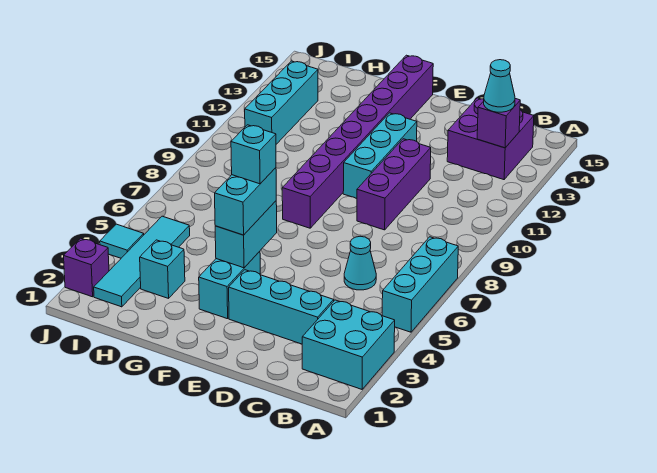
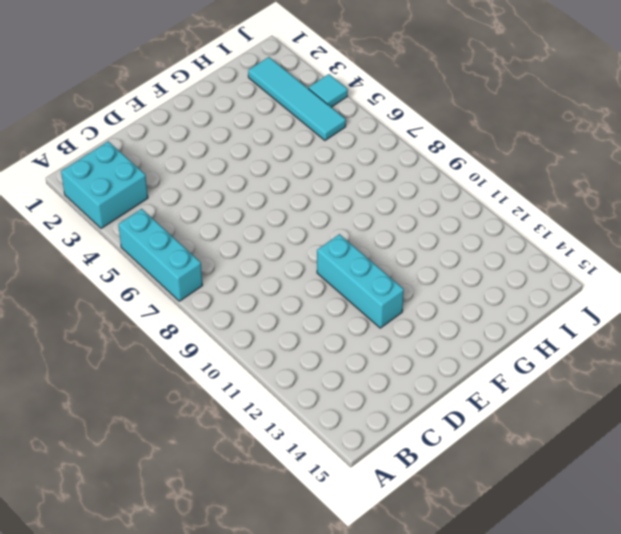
none -> purple brick B13:C14 level 1
none -> cyan brick C3:E3 level 1
none -> cyan cone C6 level 1

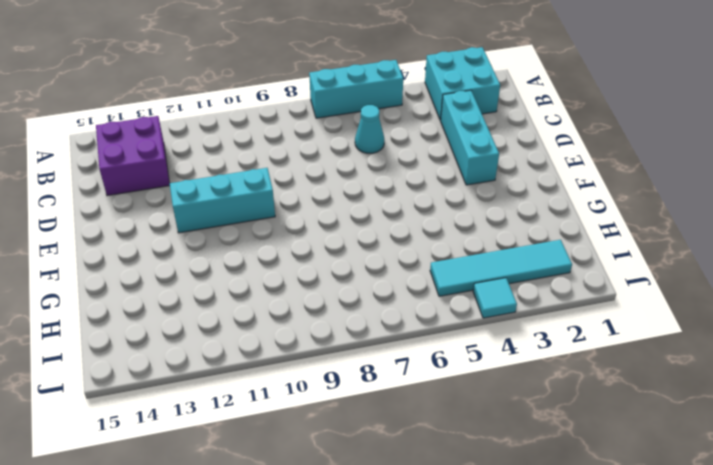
none -> purple brick D9:D11 level 1
none -> cyan brick F3:F4 level 1
none -> purple brick F8:F15 level 1

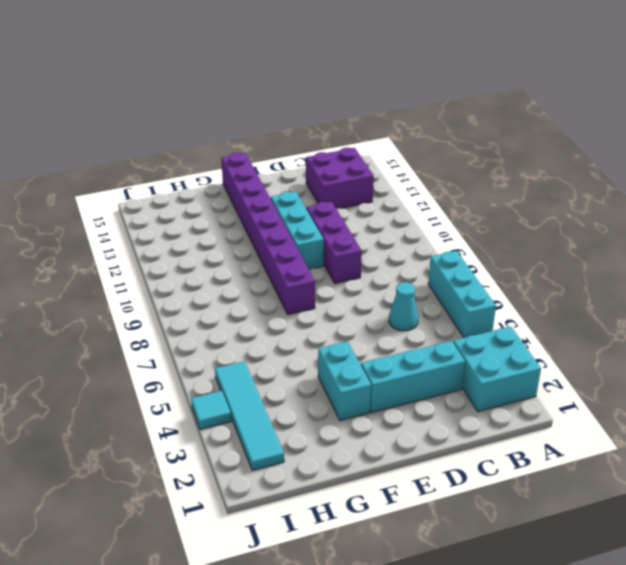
none -> cyan brick H3 level 1
none -> cyan brick I11:I13 level 1
none -> purple brick J2 level 1

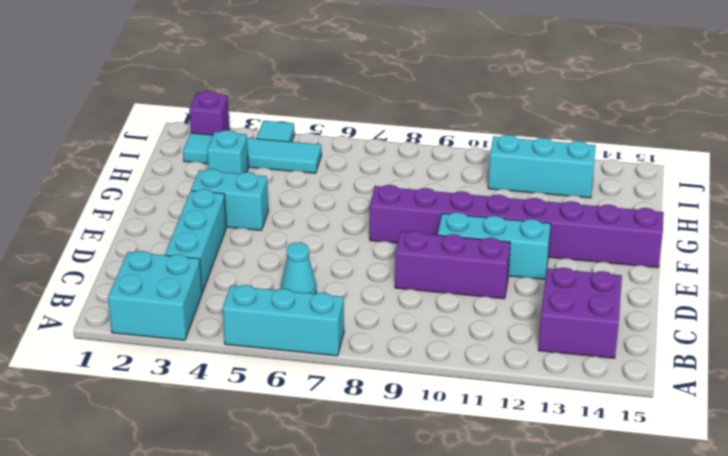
none -> purple brick B13 level 2
none -> cyan brick F4:F5 level 2
none -> cyan cone B13 level 3

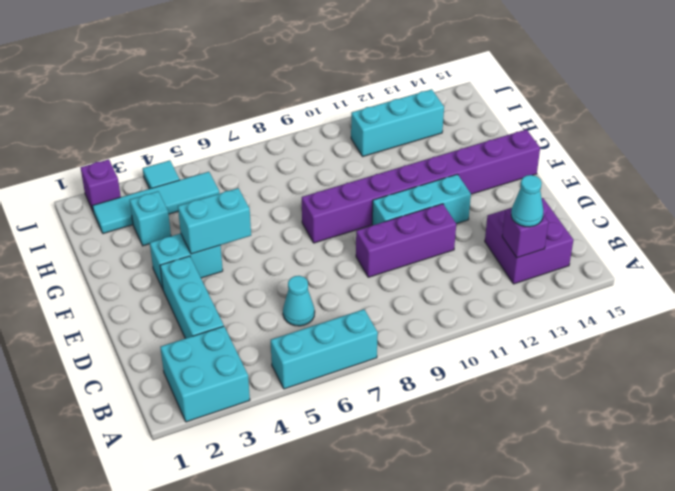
none -> cyan brick F4:F5 level 3
none -> cyan brick F5 level 4

